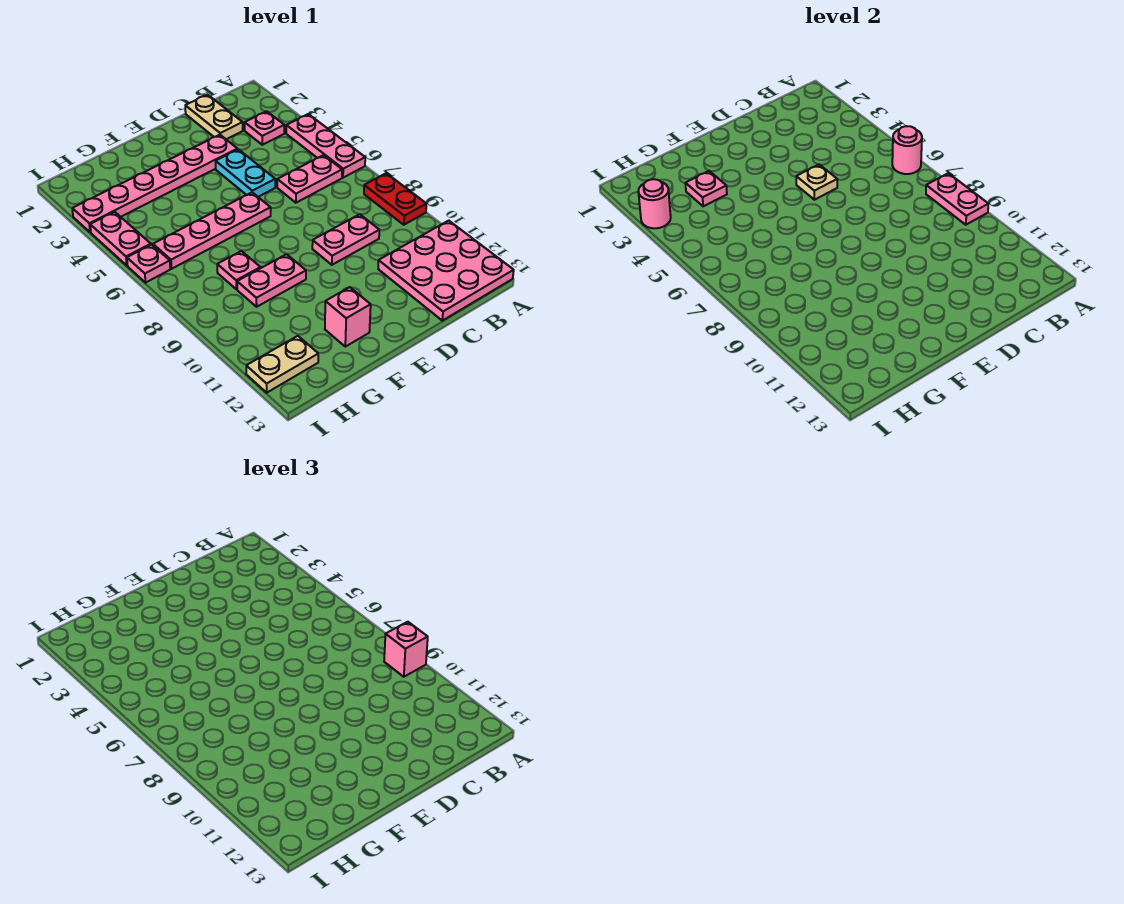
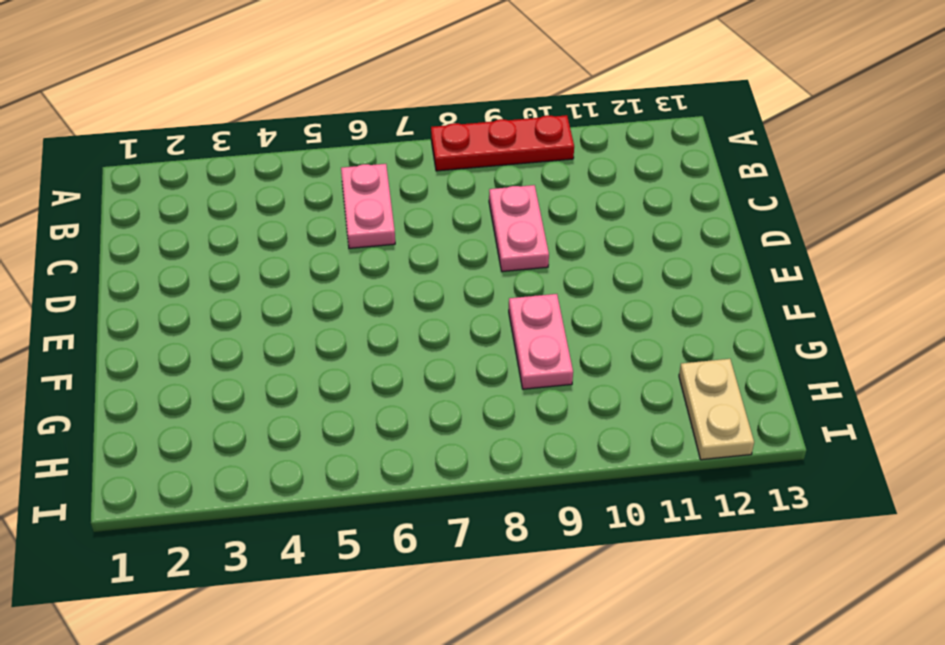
red plate A8:A10 level 1 -> red plate A8:A9 level 1
none -> pink plate A4:A6 level 1
none -> pink plate A11:C13 level 1
none -> pink plate B3 level 1

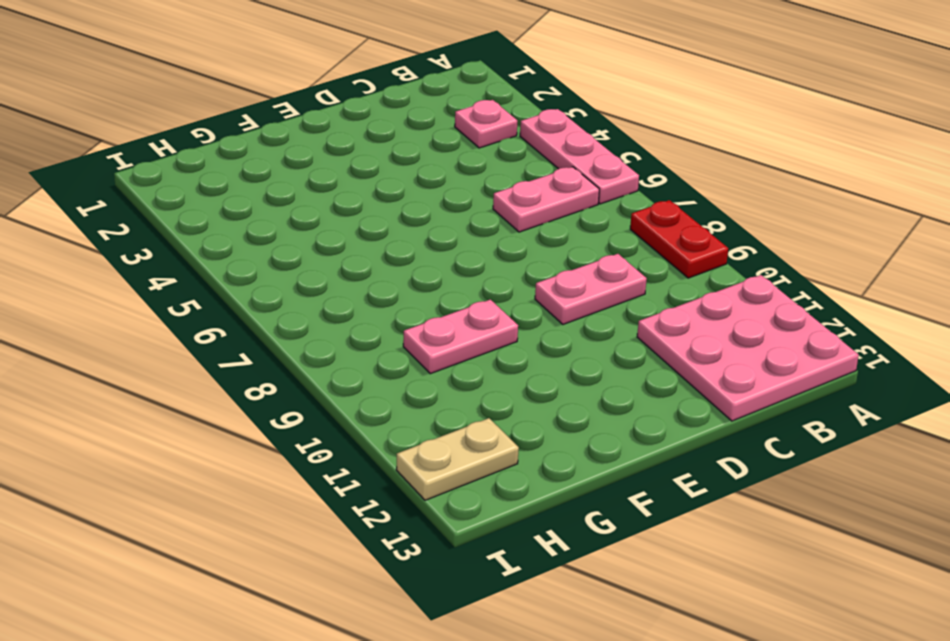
none -> tan plate C1:C2 level 1
none -> pink plate D3:I3 level 1
none -> cyan plate D4:D5 level 1

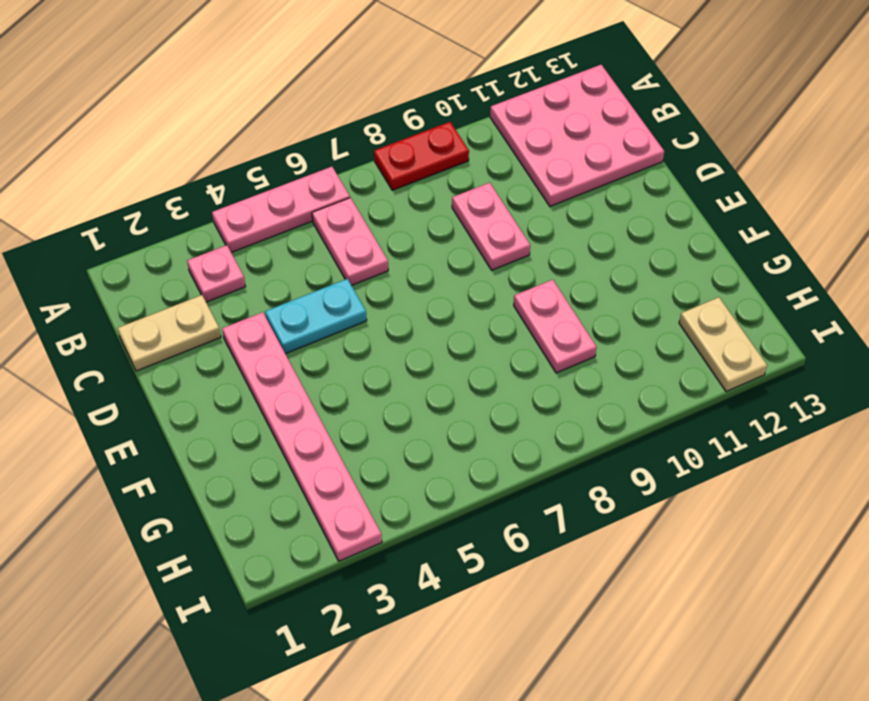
none -> pink plate E6:H6 level 1
none -> pink brick F12 level 1
none -> pink plate G8 level 1

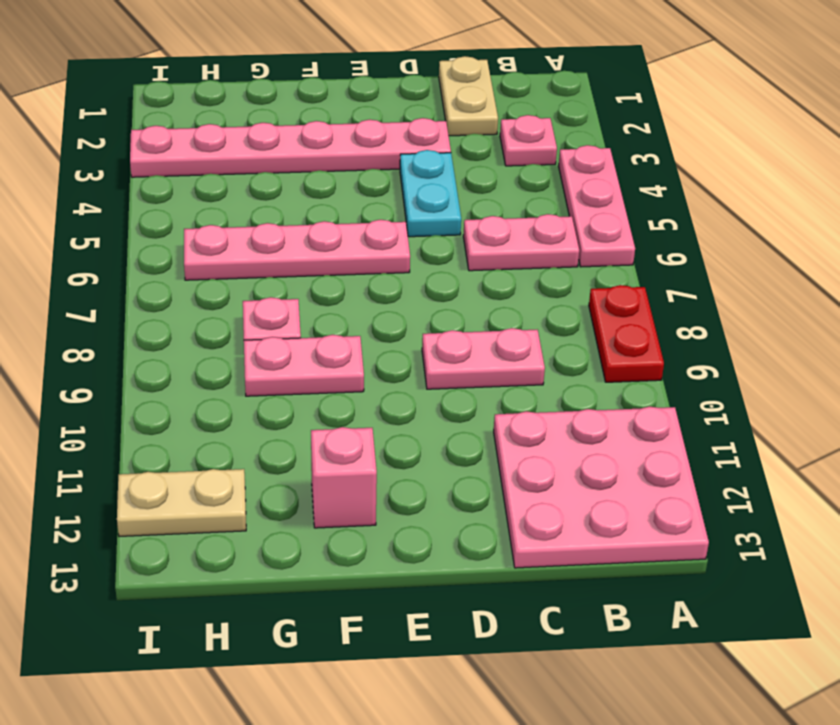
none -> pink plate I4:I5 level 1
none -> pink plate I6 level 1
none -> pink round brick A6 level 2

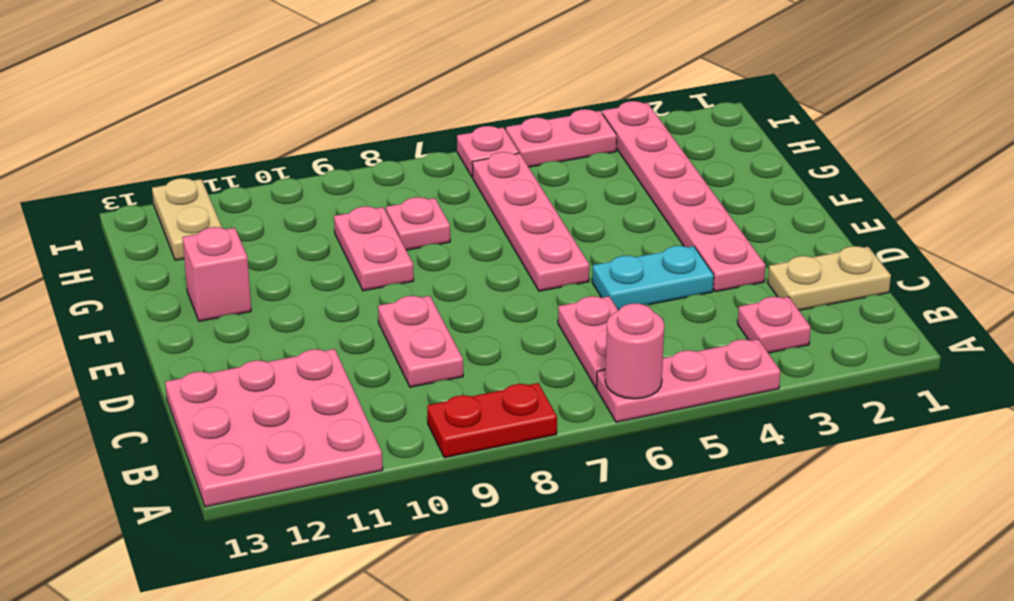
none -> pink plate A8:A9 level 2
none -> tan plate D5 level 2
none -> pink plate G3 level 2

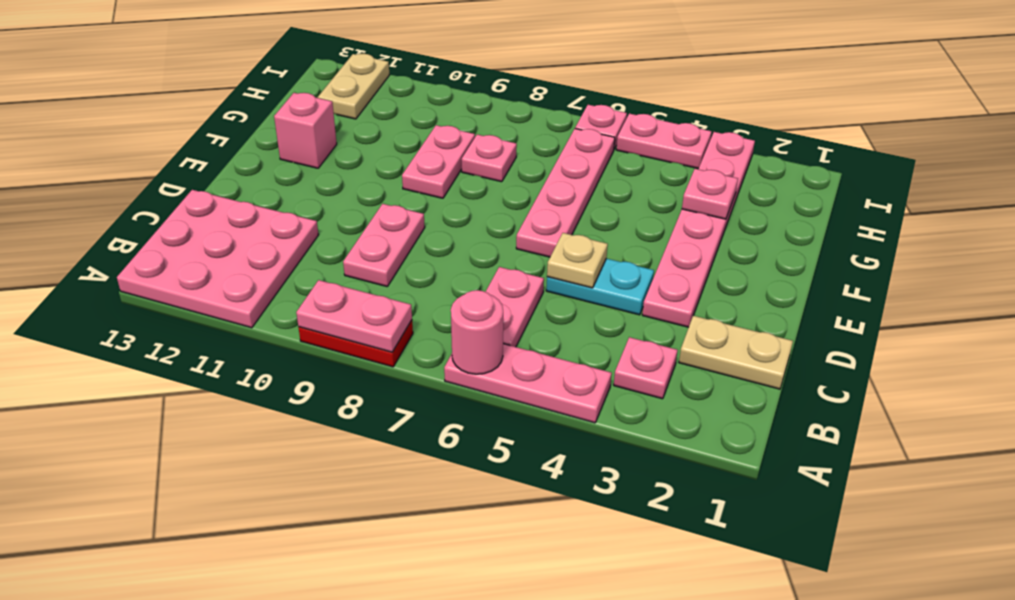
none -> pink round brick I3 level 2
none -> pink brick A9 level 3

